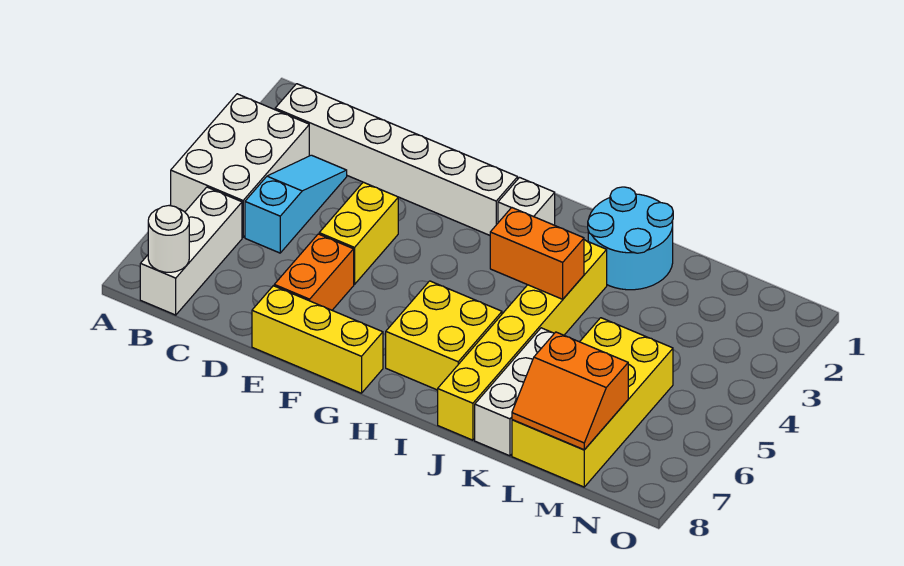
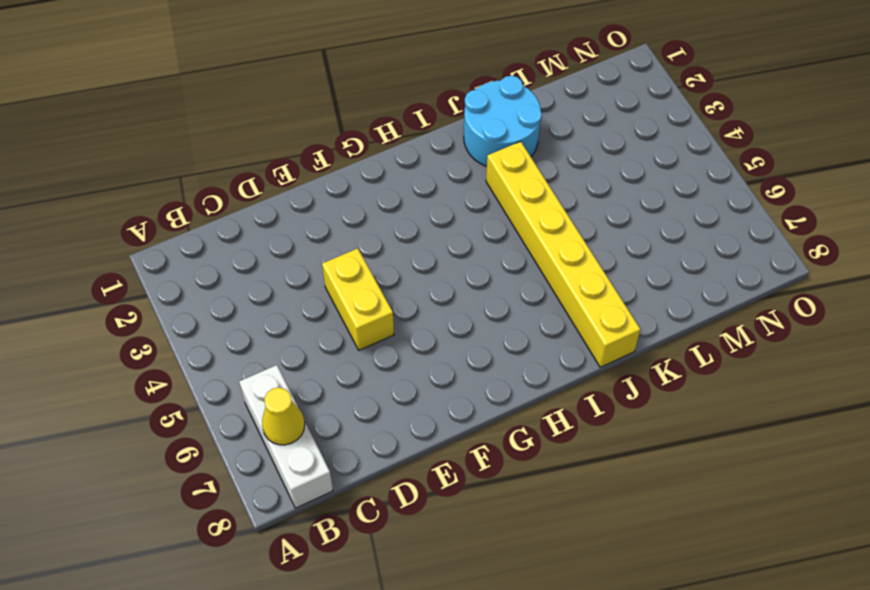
yellow cone B7 level 2 -> none
none -> white brick A3:B5 level 1
none -> white brick B2:G2 level 1
none -> cyan slope C3:C5 level 1 top 5

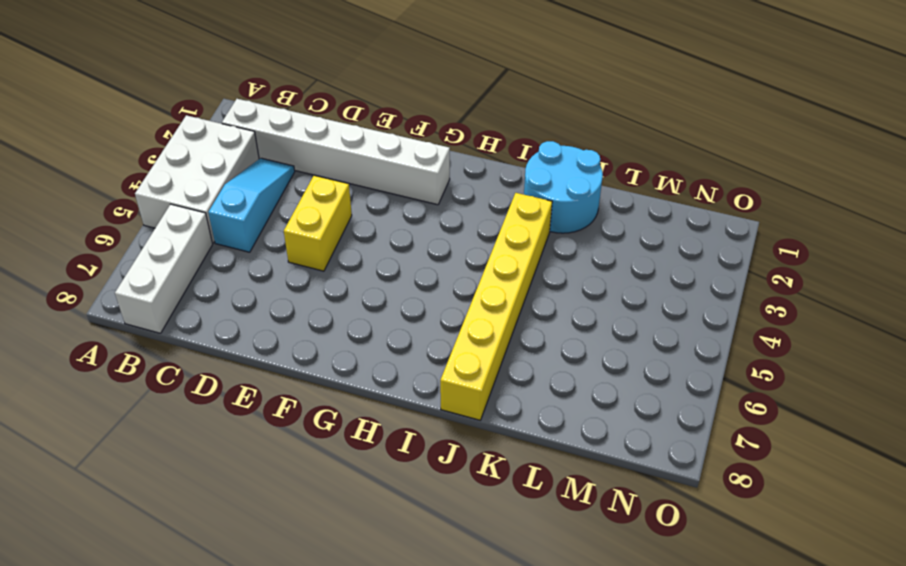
none -> orange brick E6:E7 level 1
none -> yellow brick E8:G8 level 1
none -> white brick H2 level 1

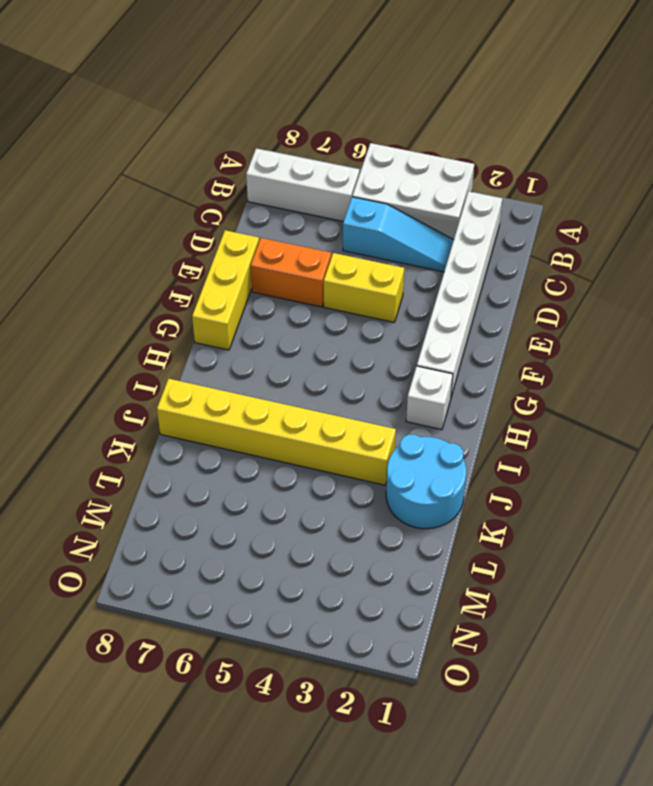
none -> yellow brick H6:I7 level 1
none -> white brick K6:K8 level 1
none -> yellow brick L5:M8 level 1

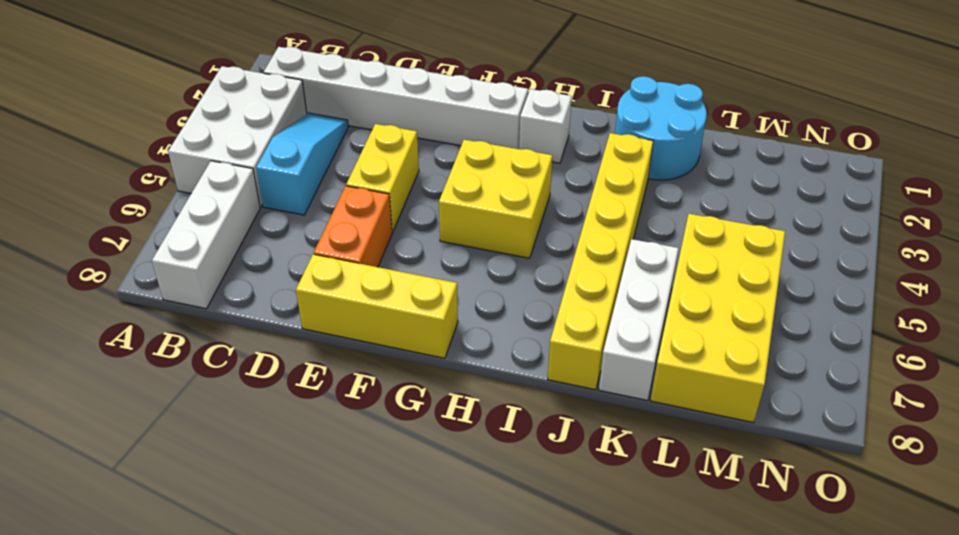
yellow brick G4:H5 level 1 -> yellow brick H6:I7 level 1
none -> white round brick B8 level 2
none -> orange brick I4:J4 level 2
none -> orange slope L7:M8 level 2 top 7

